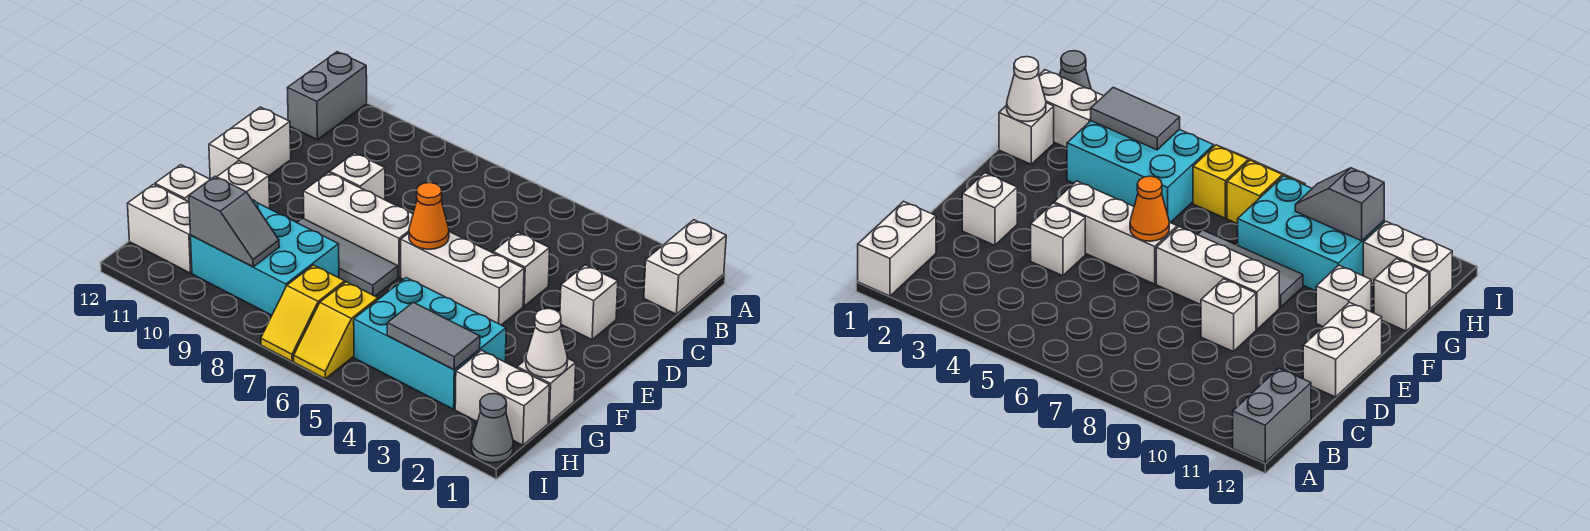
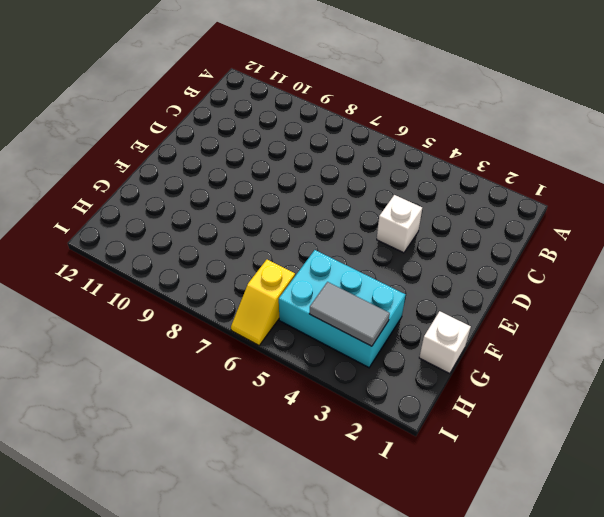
none -> white brick A1:B1 level 1
none -> grey brick A12:B12 level 1
none -> white brick D2 level 1

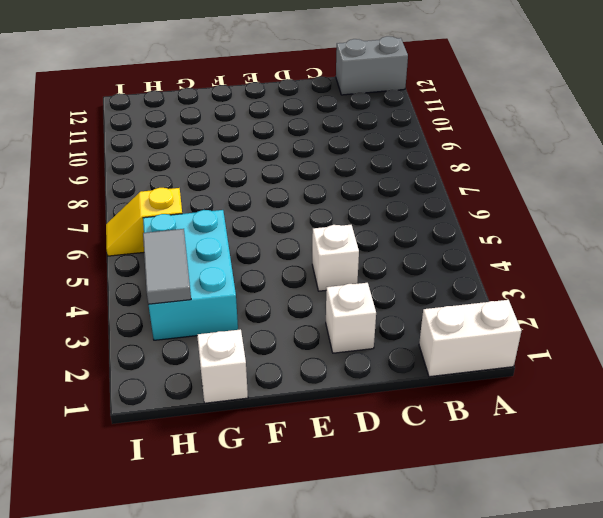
none -> white brick D9 level 1
none -> white brick D12:E12 level 1
none -> white brick E4:E6 level 1

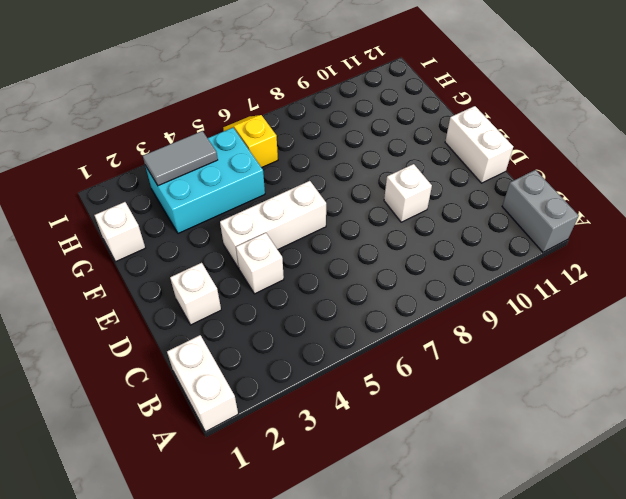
none -> white brick E7:E9 level 1
none -> grey tile F7:F9 level 1
none -> white brick F11 level 1

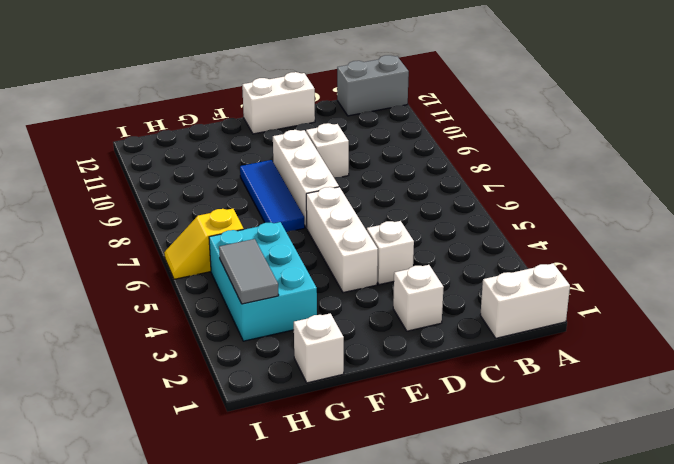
blue tile F7:F9 level 1 -> grey tile F7:F9 level 1
none -> white brick F11 level 1
none -> cyan brick G8:H10 level 1
none -> white brick G12 level 1

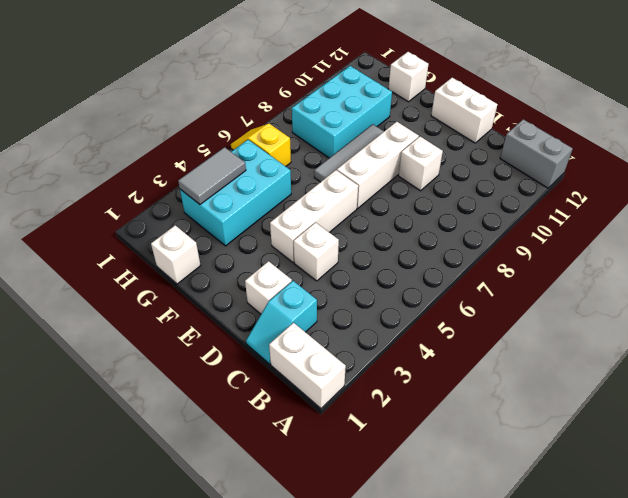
cyan slope C1:C2 level 1 top 2 -> none
none -> white brick F11 level 1
none -> white brick H1:H2 level 1
none -> yellow slope H7:I7 level 1 top H

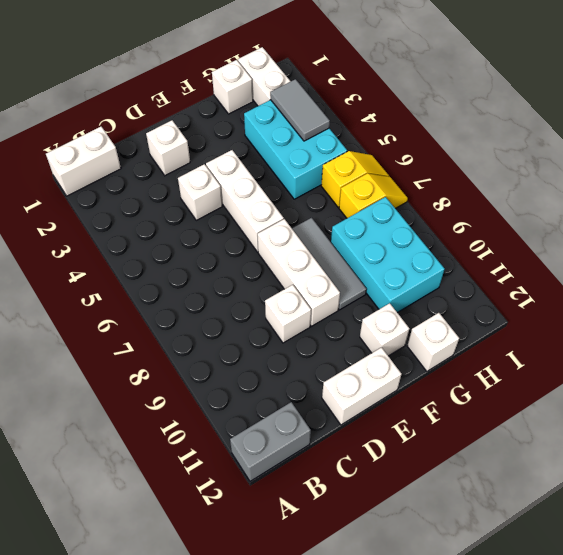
none -> white brick H11:H12 level 1
none -> grey cone I1 level 1
none -> orange cone E6 level 2

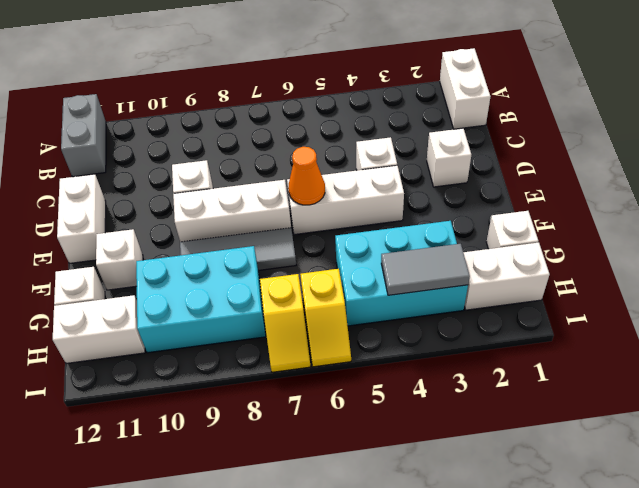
none -> grey cone I1 level 1
none -> white cone G1 level 2
none -> grey slope H9:H10 level 2 top 10

